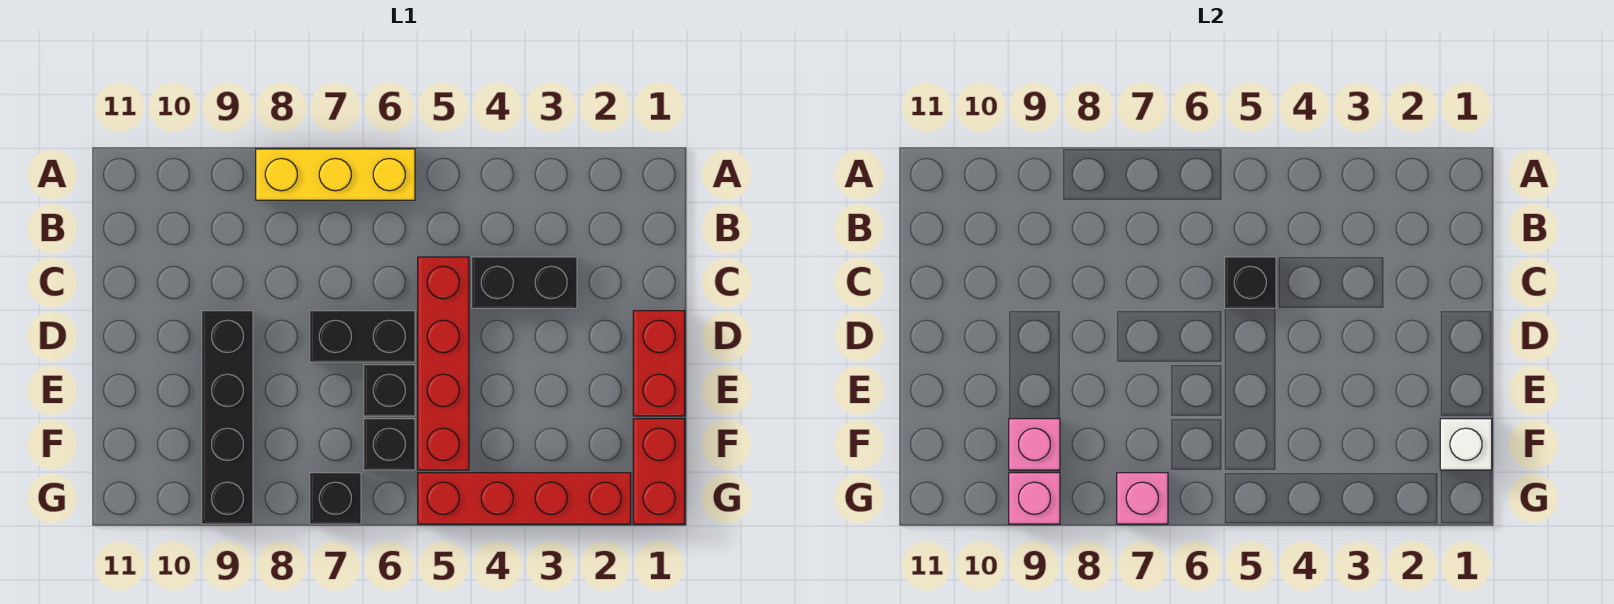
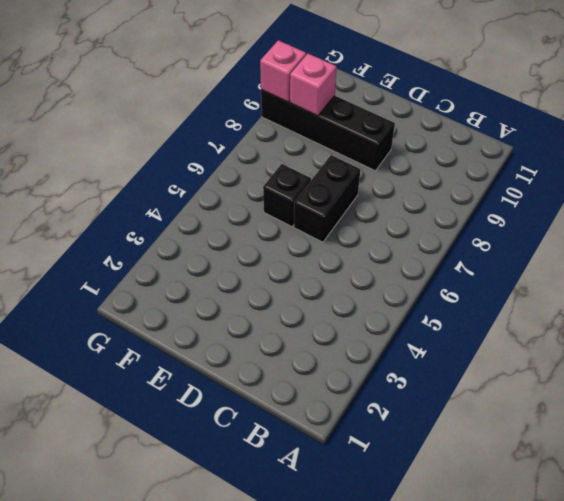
none -> yellow brick A6:A8 level 1
none -> black brick C3:C4 level 1
none -> red brick C5:F5 level 1

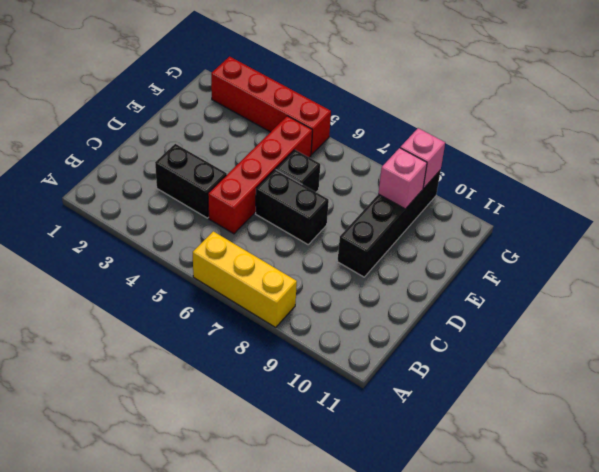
none -> red brick D1:E1 level 1
none -> red brick F1:G1 level 1
none -> black brick F6 level 1

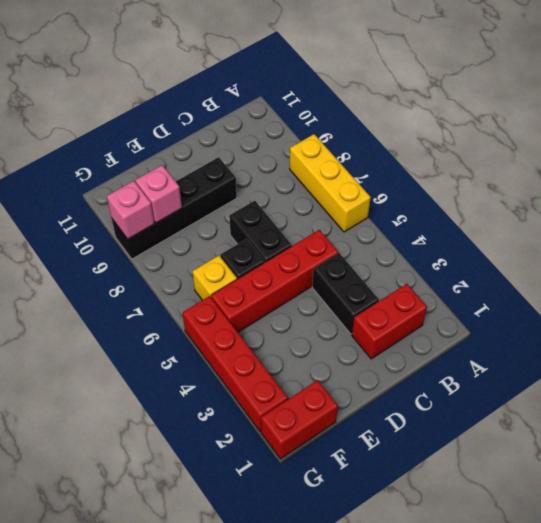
red brick B2:C2 level 1 -> red brick D1:E1 level 1
yellow brick F6 level 1 -> black brick F6 level 1
none -> black brick G7 level 1
none -> black brick C5 level 2
none -> white brick F1 level 2

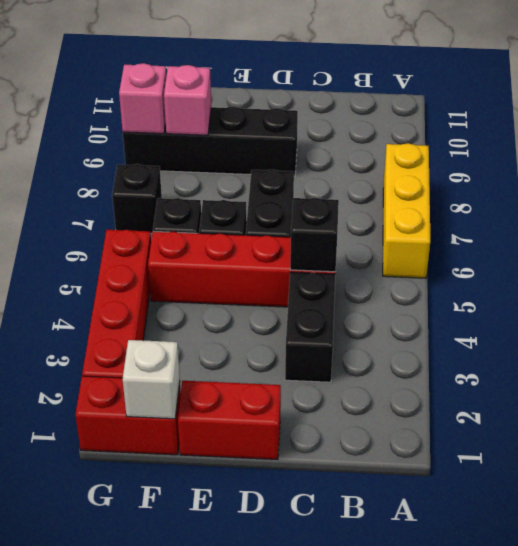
none -> pink brick G7 level 2

